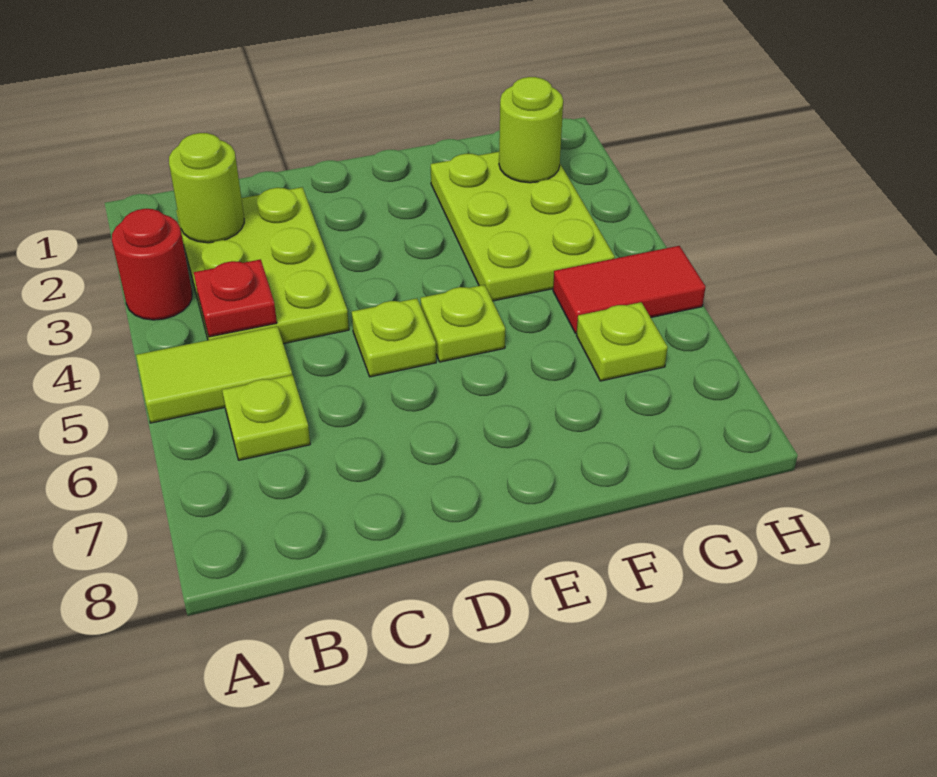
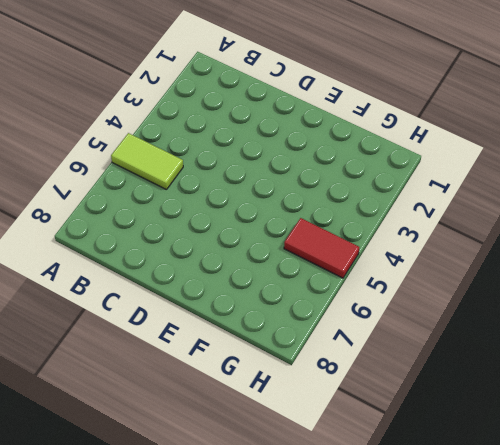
none -> red round brick A3 level 1
none -> lime plate B2:C4 level 1
none -> lime plate B6 level 1

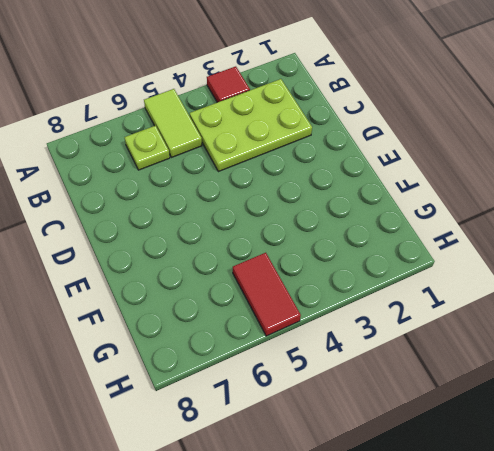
red tile A3 level 1 -> red round brick A3 level 1
none -> lime plate D5 level 1
none -> lime plate E5 level 1
none -> lime plate F2:G4 level 1

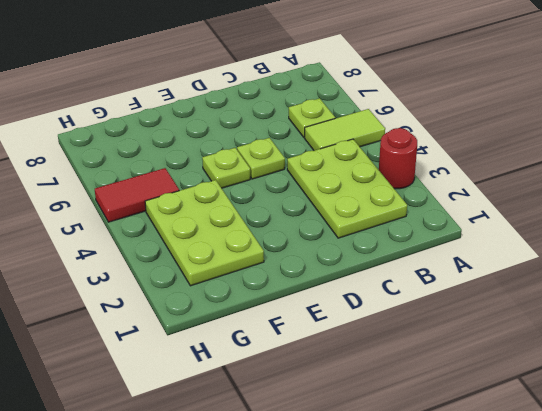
none -> lime plate G6 level 1
none -> lime round brick B2 level 2
none -> red plate B4 level 2

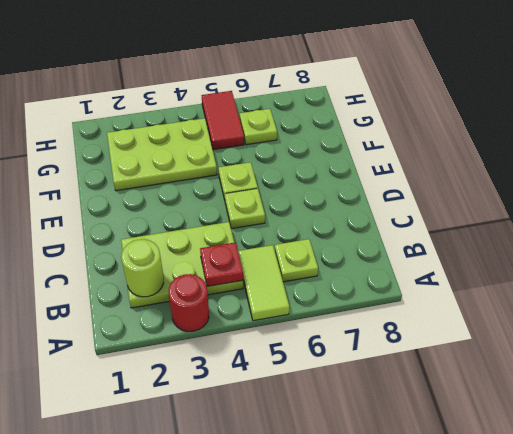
none -> lime round brick G2 level 2

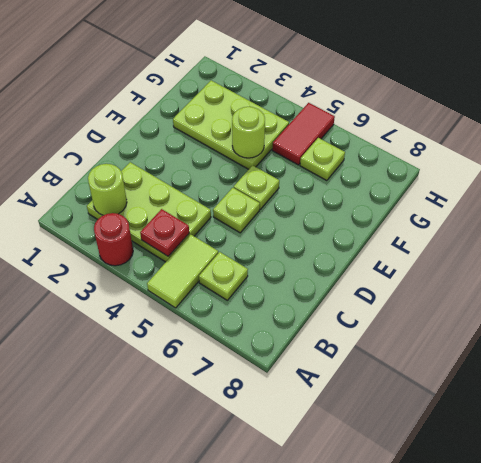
lime round brick F4 level 2 -> lime round brick G2 level 2

